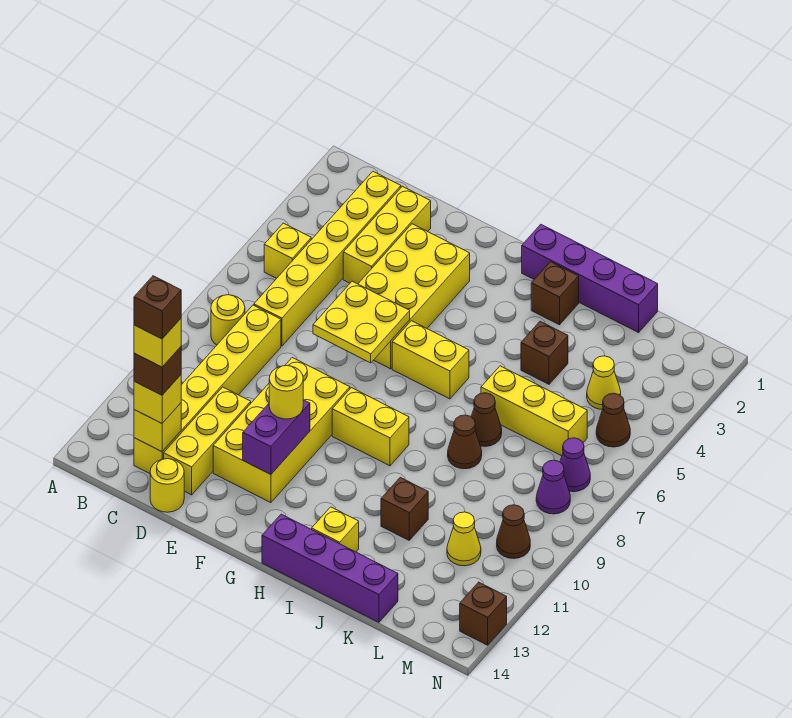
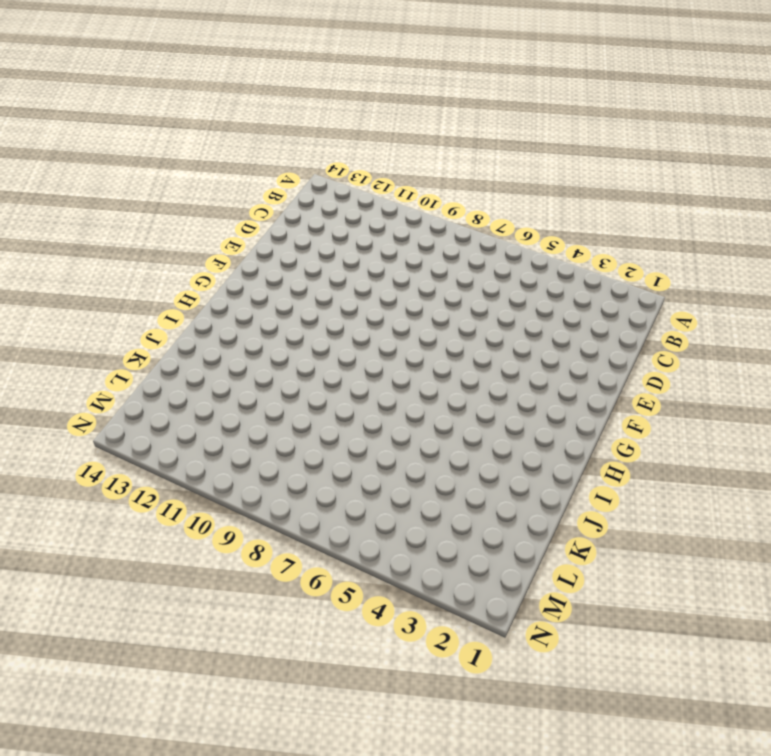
none -> yellow brick B5 level 1
none -> yellow round brick B8 level 1
none -> yellow brick C2:C7 level 1
none -> yellow brick C8:C13 level 1

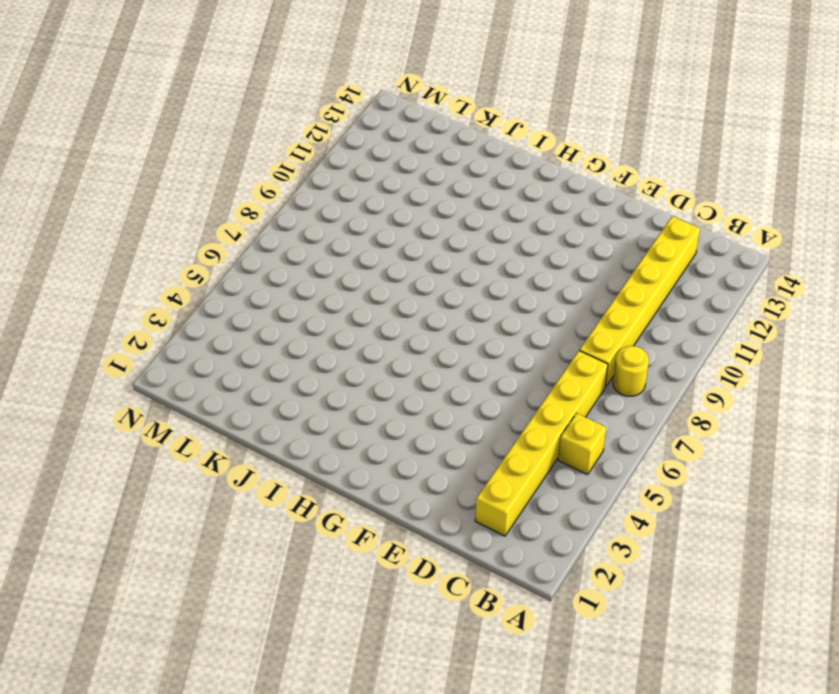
none -> yellow brick D2:D4 level 1
none -> yellow brick D11:D13 level 1
none -> yellow round brick D14 level 1
none -> yellow brick E3:F6 level 1

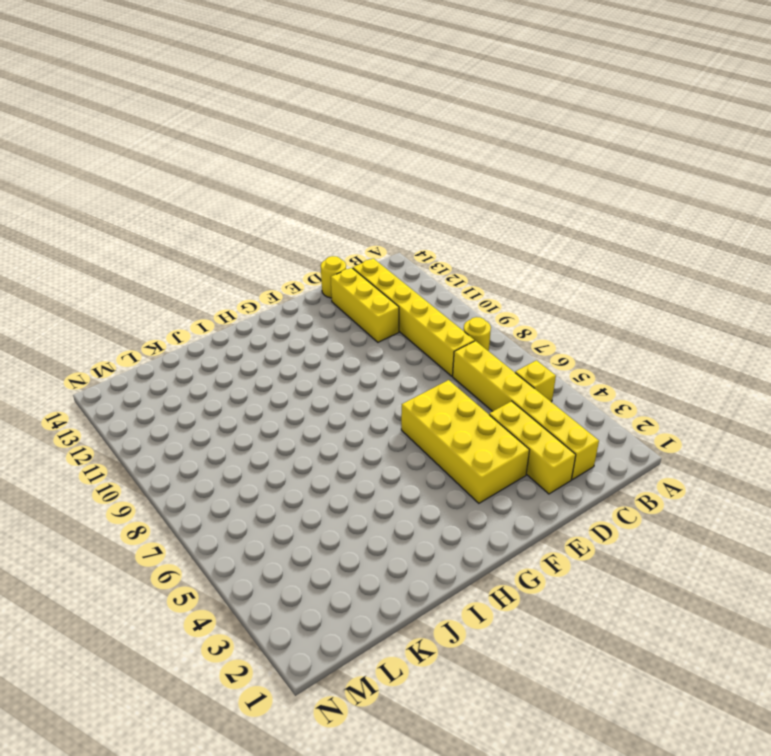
none -> yellow brick E9:F12 level 1
none -> yellow brick G6:H6 level 1
none -> yellow brick G9:H9 level 1
none -> purple brick H1:K1 level 1

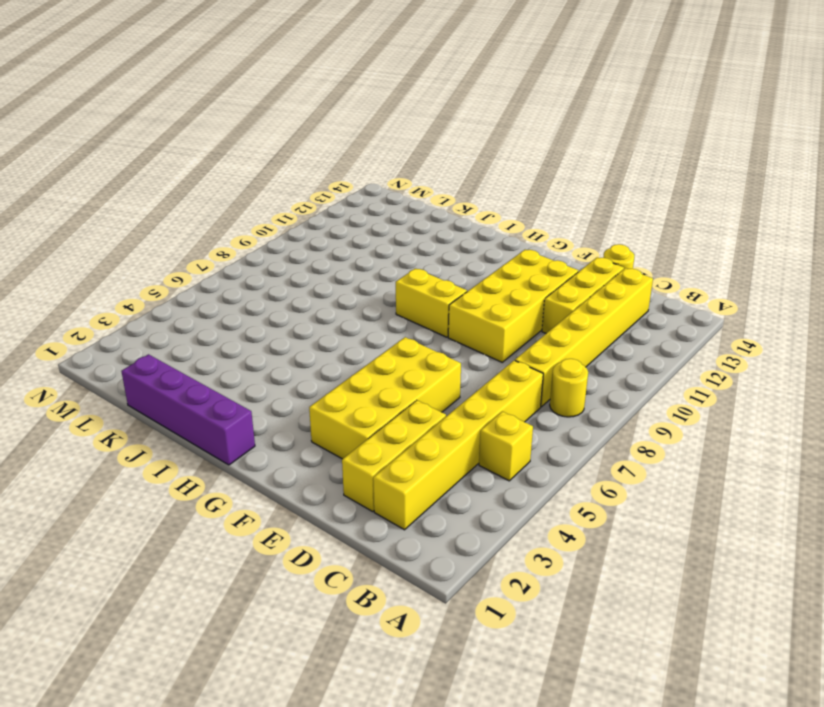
none -> yellow brick G6:H6 level 1
none -> purple brick H14:K14 level 1
none -> brown brick I2 level 1
none -> yellow brick I13 level 1

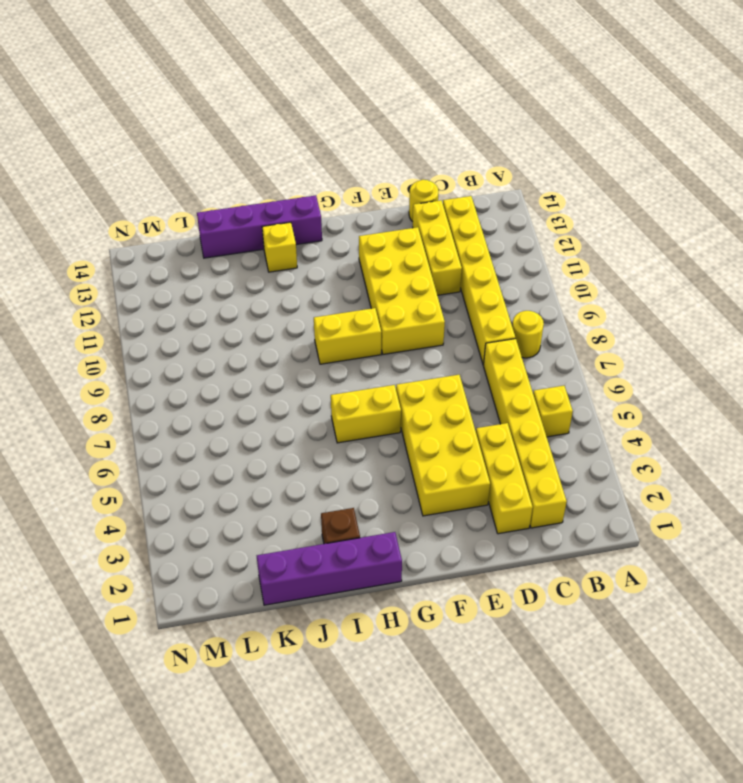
none -> brown brick J4 level 1
none -> yellow brick J6:L6 level 1
none -> brown cone J7 level 1
none -> brown cone J8 level 1

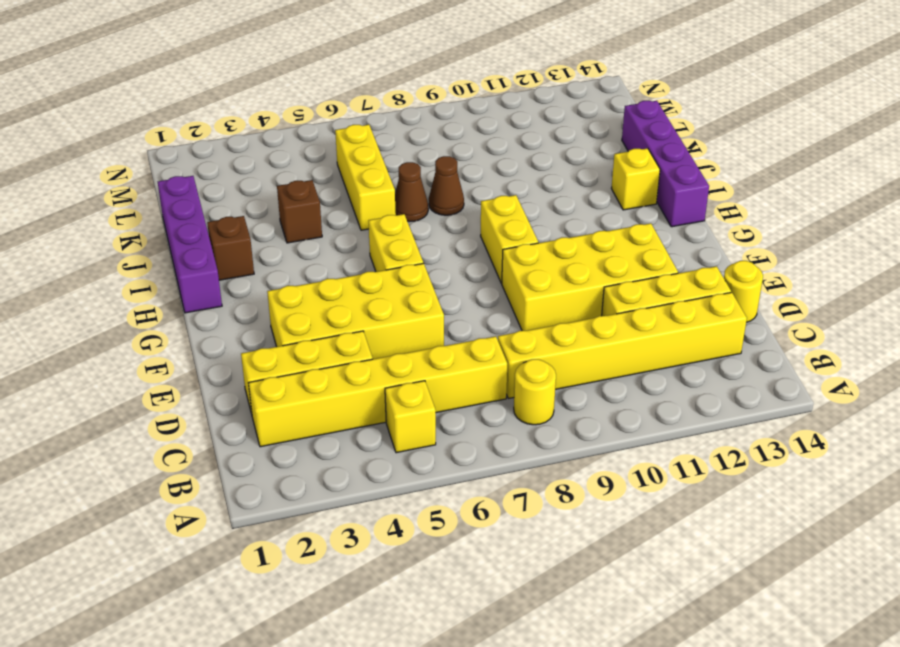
none -> brown brick J11 level 1
none -> yellow cone L4 level 1
none -> yellow cone L11 level 1
none -> brown cone M5 level 1

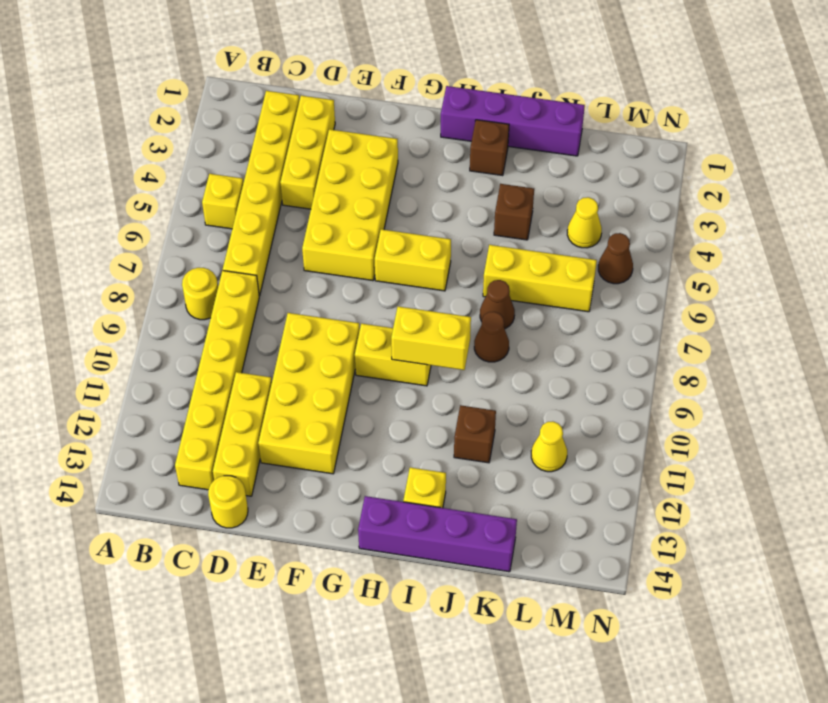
yellow brick H9:I9 level 2 -> none
none -> purple cone M7 level 1
none -> purple cone M8 level 1
none -> brown cone M10 level 1
none -> brown brick N13 level 1

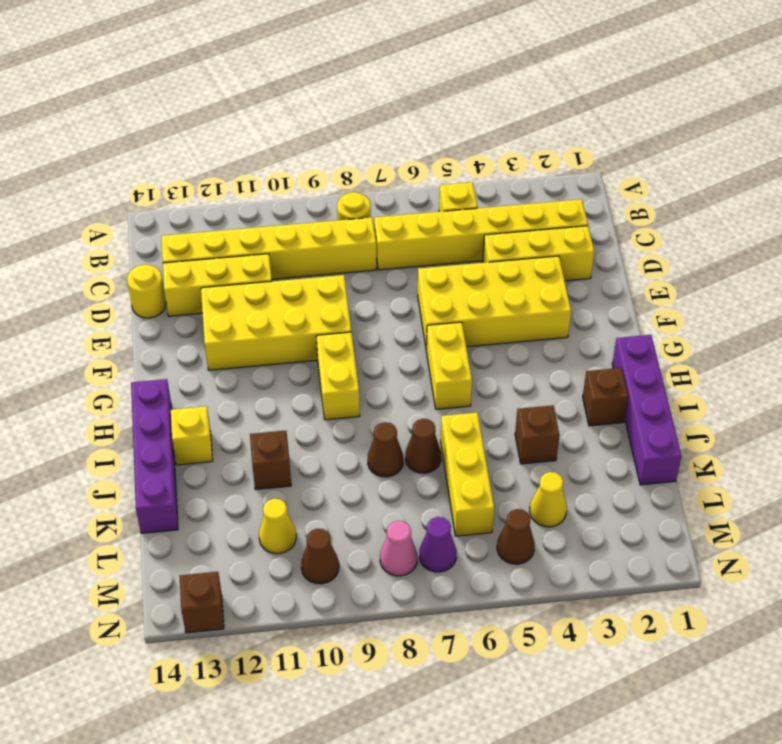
pink cone M8 level 1 -> purple cone M8 level 1
none -> yellow brick C13 level 2
none -> yellow plate E6:F7 level 2
none -> purple brick F11:F12 level 2
none -> yellow brick C13 level 3

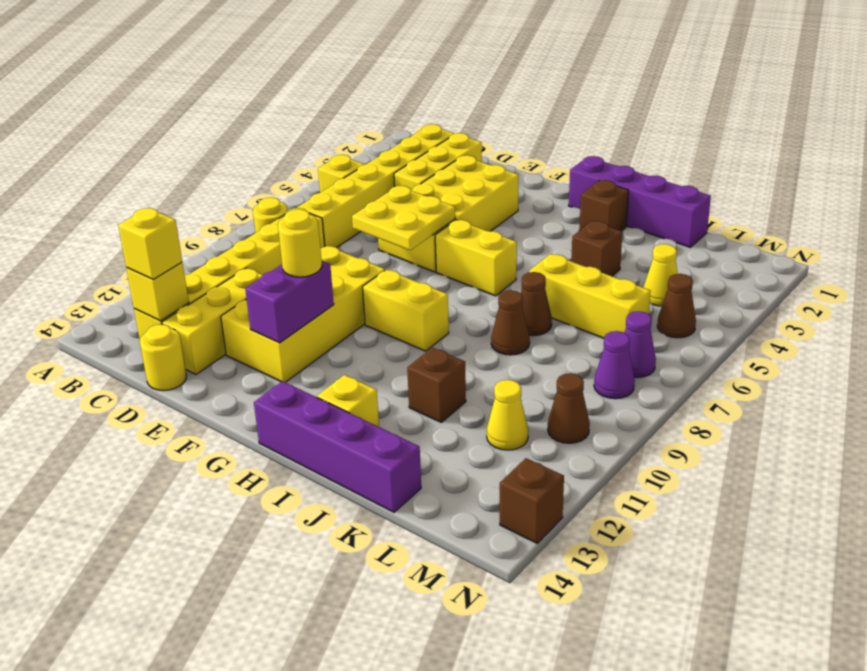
none -> brown brick C13 level 4
none -> yellow brick C13 level 5
none -> brown brick C13 level 6

